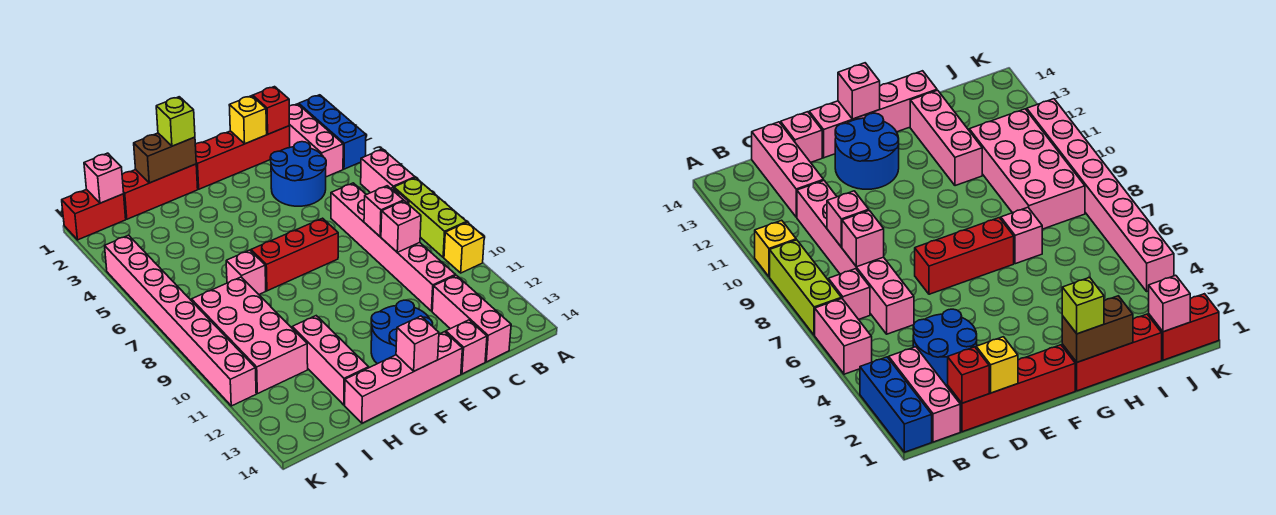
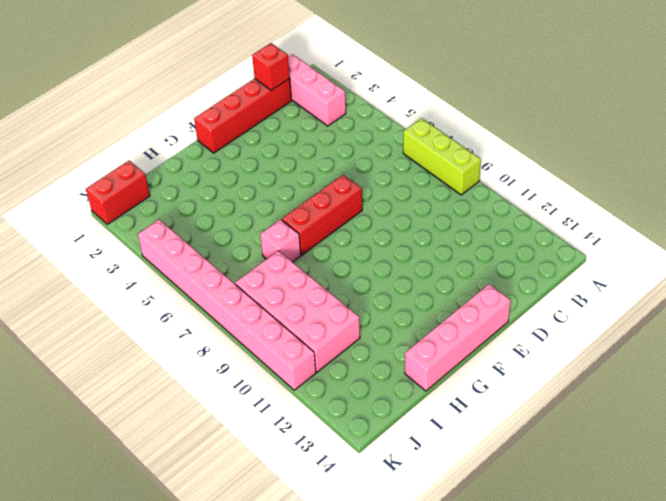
none -> blue brick A1:A3 level 1
none -> pink brick A5:A6 level 1
none -> yellow brick A10 level 1

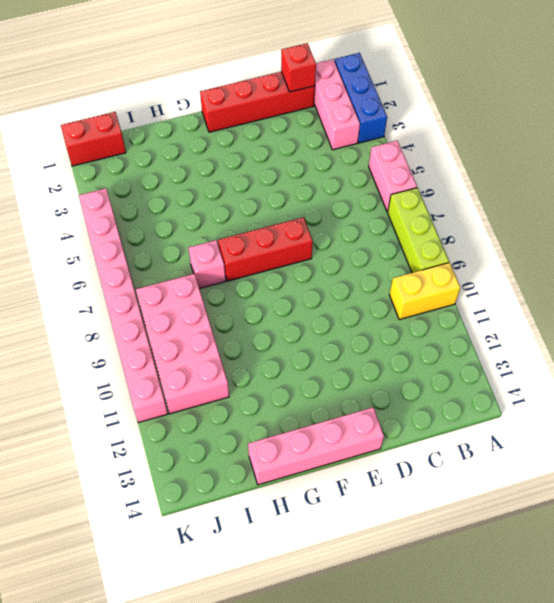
yellow brick A10:B10 level 1 -> yellow brick A10 level 1
none -> pink brick B7 level 1
none -> blue round brick C3:D4 level 1
none -> pink brick C6:C11 level 1

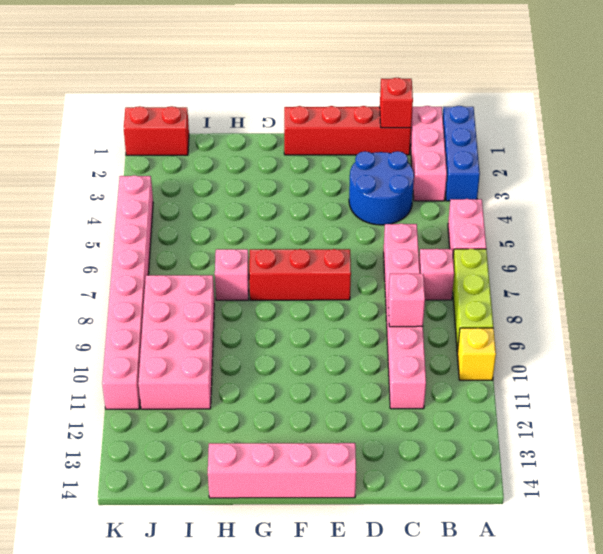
none -> pink brick C12:C14 level 1
none -> pink brick D14 level 1
none -> blue round brick E12:F13 level 1

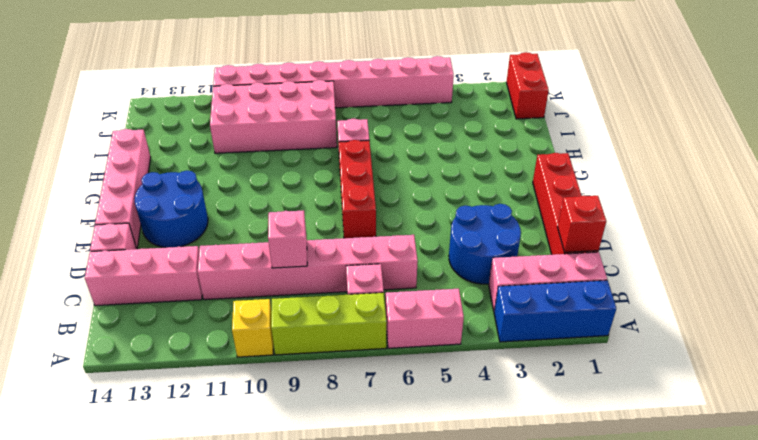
none -> red brick G1:I1 level 1
none -> pink brick H11:H13 level 1
none -> pink brick C8 level 2

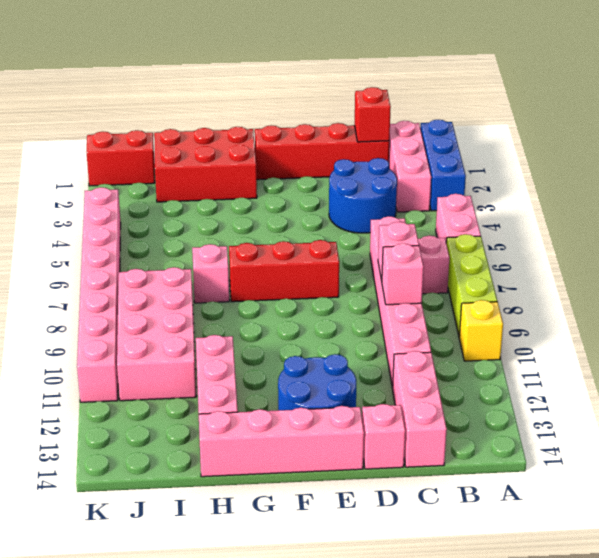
red brick G1:I2 level 1 -> red brick G1:I1 level 1
none -> yellow brick D1 level 2
none -> pink brick F14 level 2
none -> brown brick G1:H1 level 2

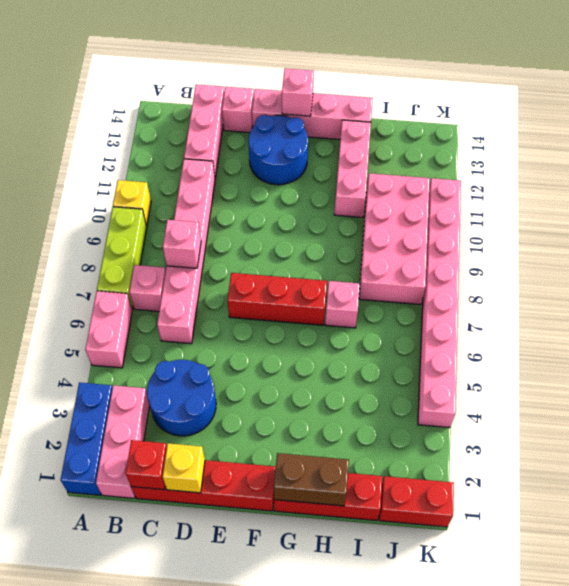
none -> pink brick C9 level 2
none -> pink brick J1 level 2
none -> lime brick G1 level 3

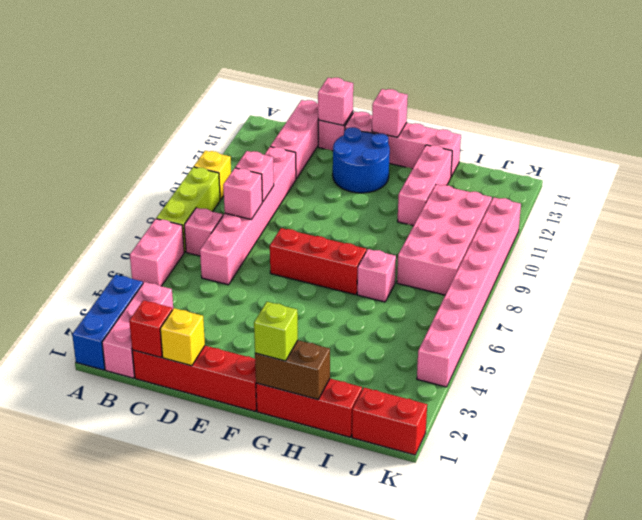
pink brick D14 level 2 -> pink brick J1 level 2
none -> blue round brick C3:D4 level 1

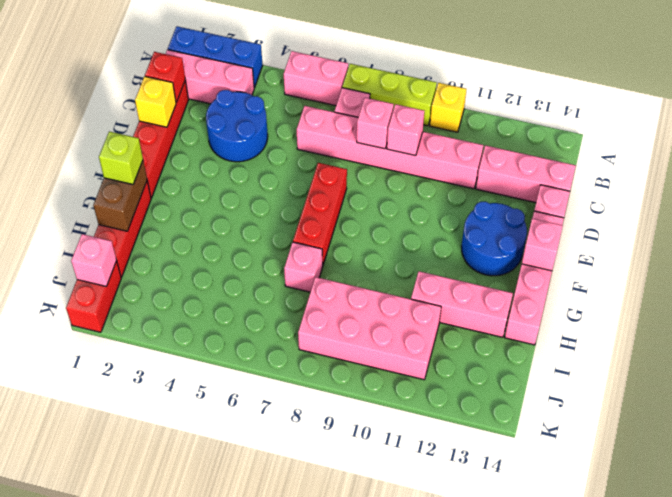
none -> pink brick K4:K11 level 1

